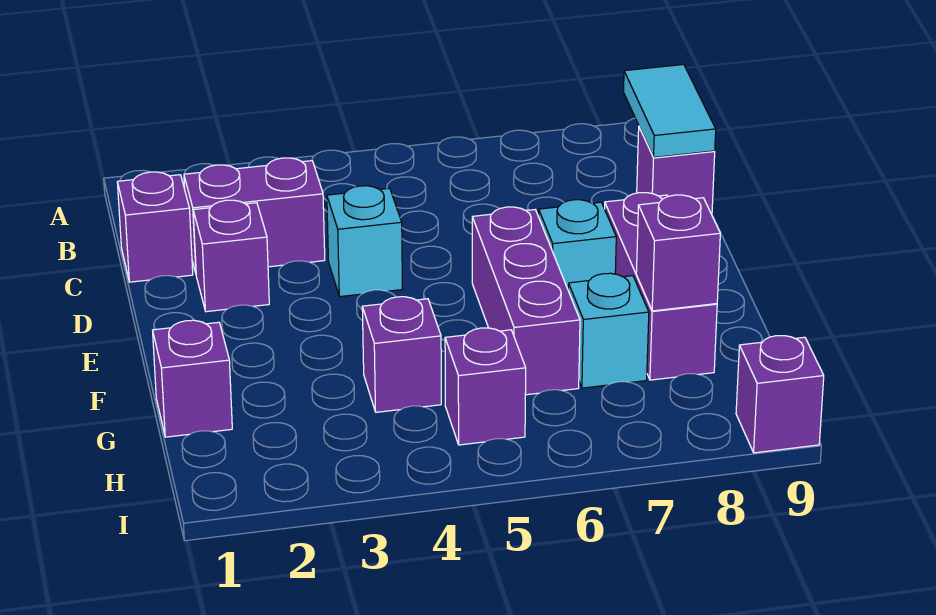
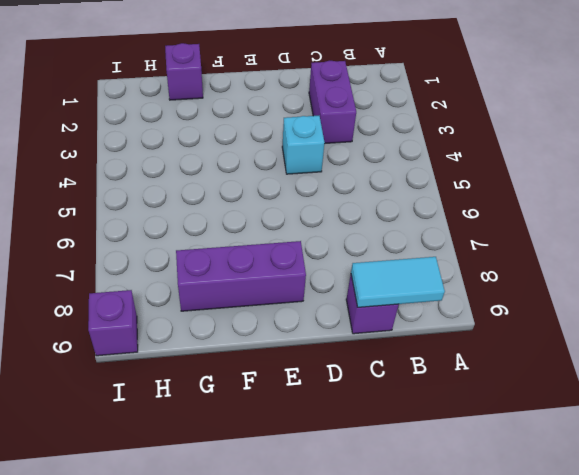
none -> purple brick C1 level 1
none -> purple brick D2 level 1
none -> purple brick E6:G6 level 1

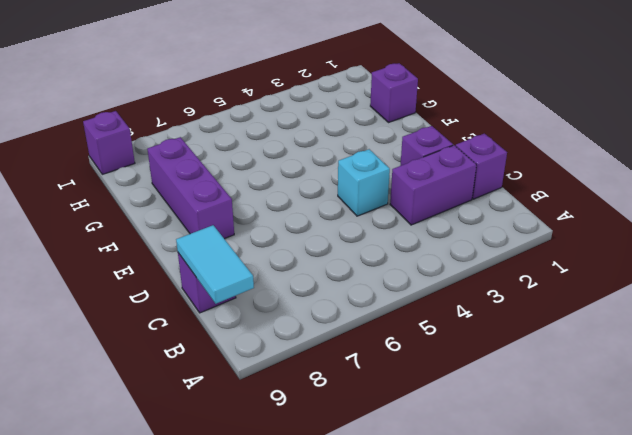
none -> purple brick E6:G6 level 1
none -> cyan brick E7 level 1
none -> purple brick G4 level 1

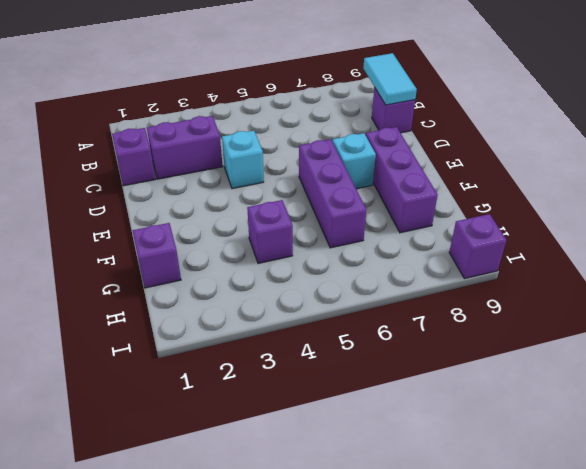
none -> purple brick D2 level 1
none -> cyan brick G7 level 1
none -> purple brick H5 level 1

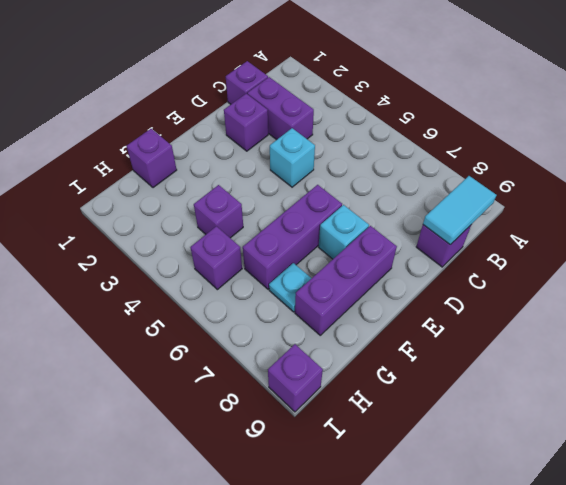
cyan plate G7 level 1 -> cyan brick G7 level 1
none -> purple brick G8 level 2

